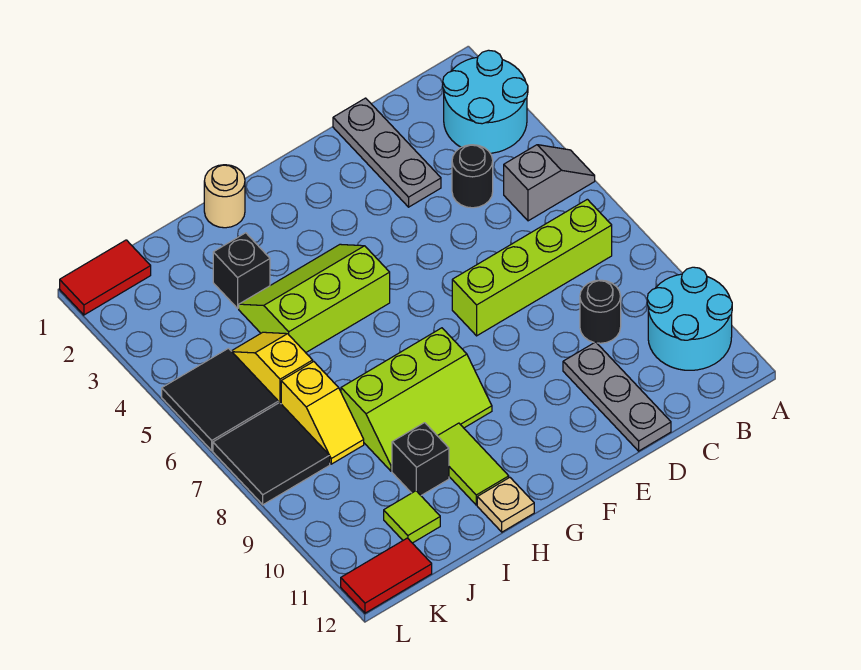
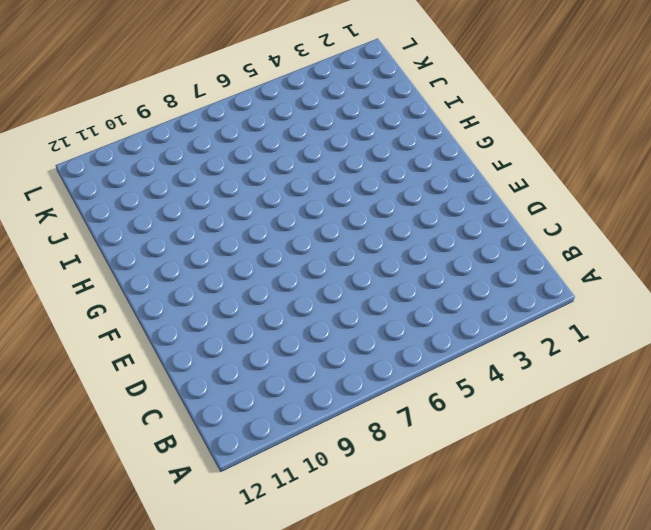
none -> cyan round brick A2:B3 level 1
none -> grey slope A5:B5 level 1 top B
none -> cyan round brick A10:B11 level 1

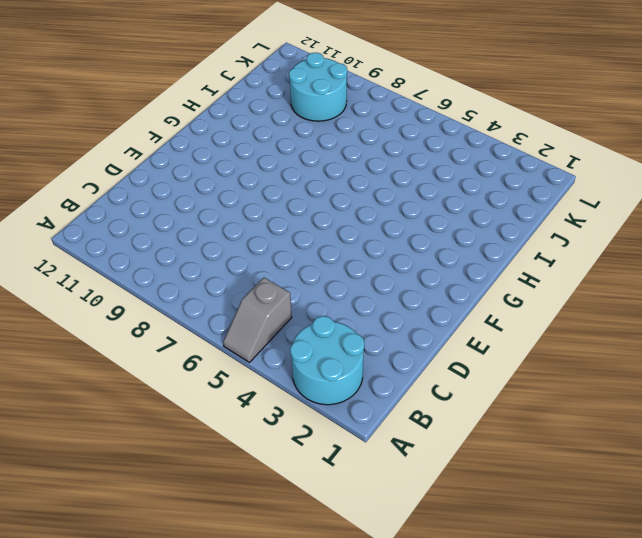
cyan round brick J9:K10 level 1 -> cyan round brick A10:B11 level 1
none -> lime brick B7:E7 level 1
none -> black round brick C4 level 1
none -> black round brick C9 level 1

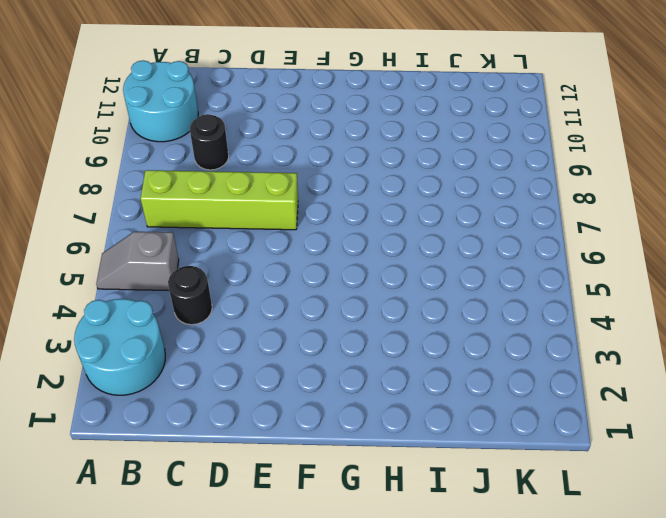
none -> grey plate D1:D3 level 1
none -> grey plate D10:D12 level 1
none -> lime slope G4:I5 level 1 top 5

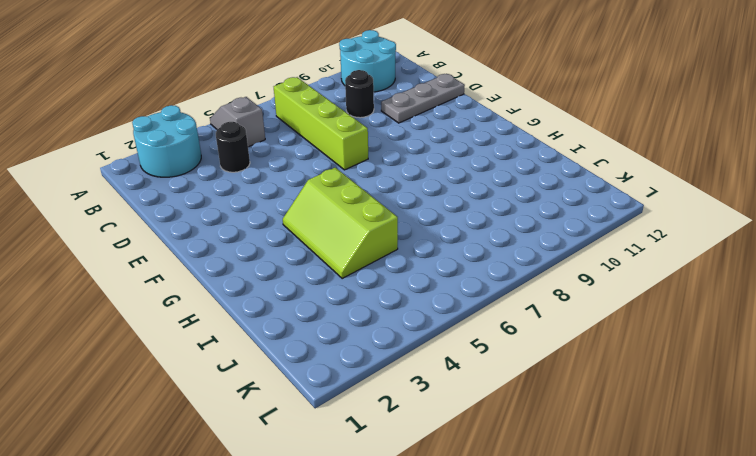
none -> grey plate D1:D3 level 1
none -> lime slope G8:I9 level 1 top 8
none -> tan round brick H1 level 1

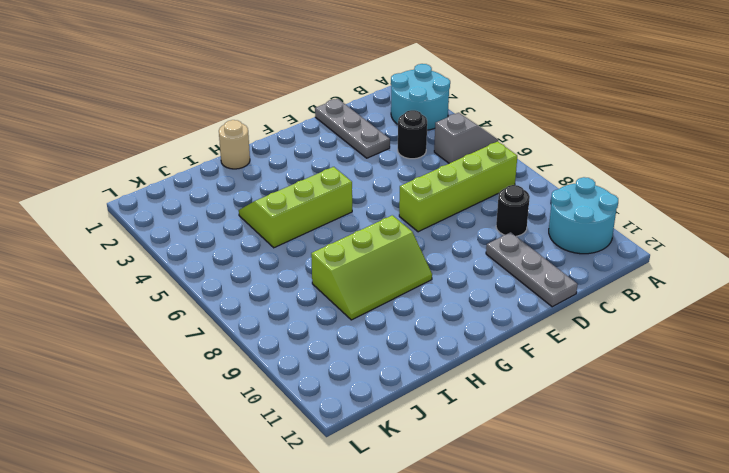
none -> lime tile H10:H11 level 1
none -> tan plate H12 level 1
none -> black brick I3 level 1

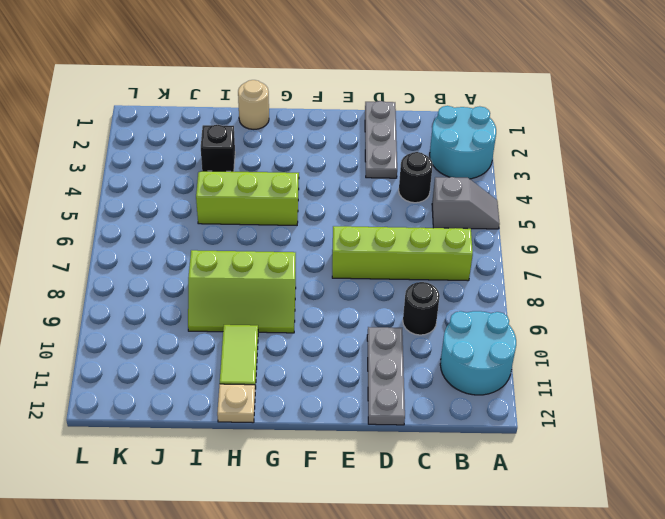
none -> black brick I10 level 1
none -> yellow slope J5:J6 level 1 top 6
none -> yellow slope J7:J8 level 1 top 7

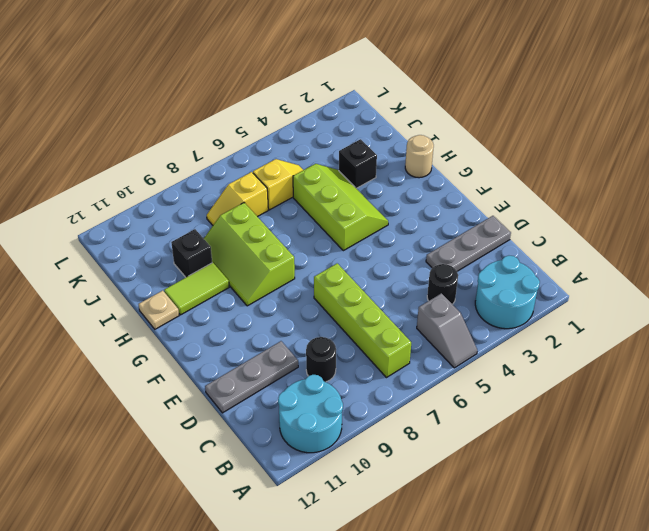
none -> lime tile J11 level 1
none -> red tile K1:L1 level 1
none -> black tile K5:L6 level 1

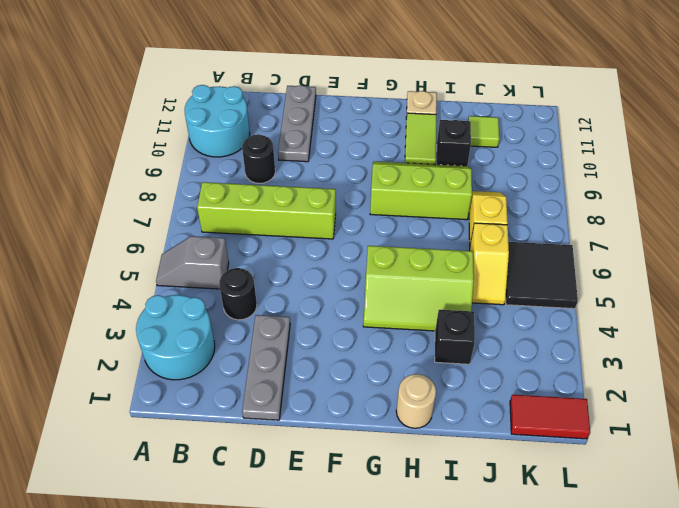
none -> black tile K7:L8 level 1
none -> red tile K12:L12 level 1

